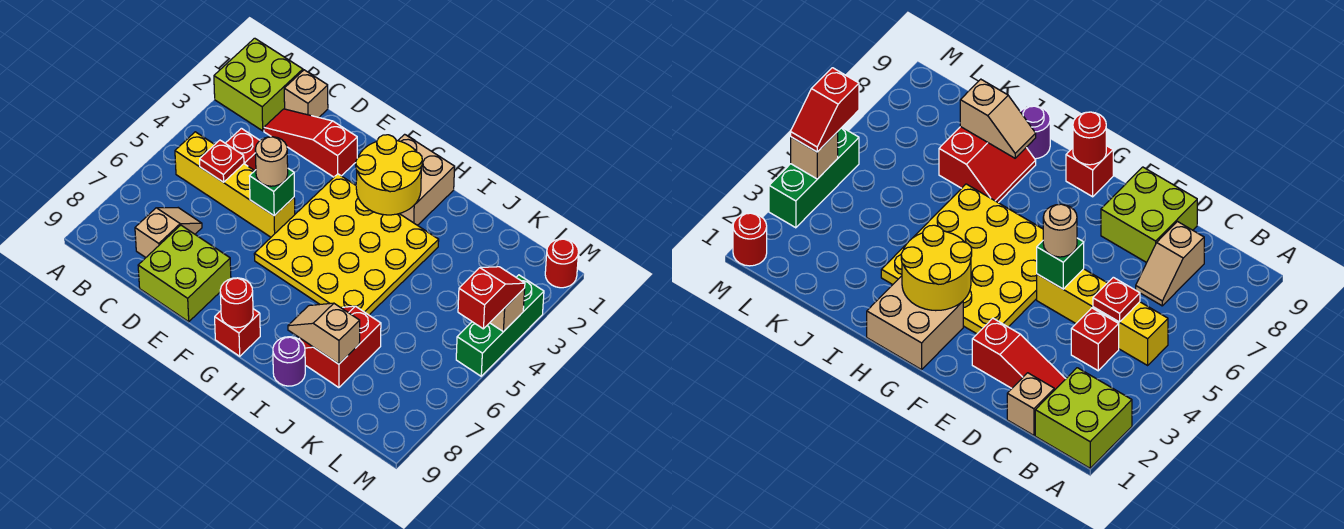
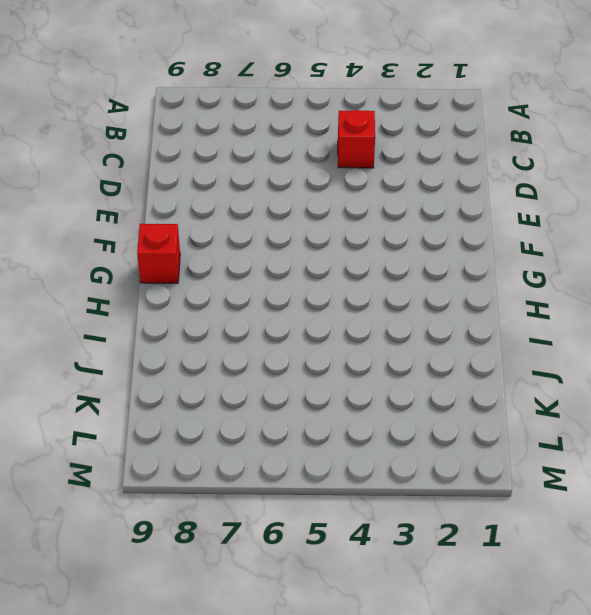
none -> lime brick A1:B2 level 1
none -> yellow brick B5:E5 level 1
none -> tan brick C1 level 1

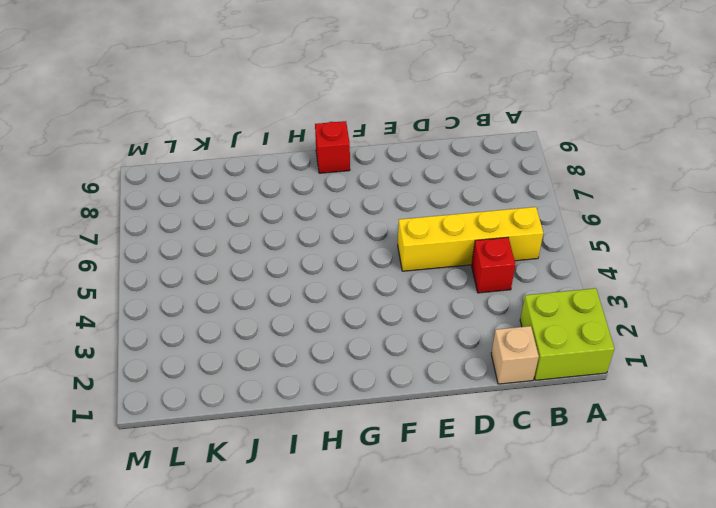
none -> red slope C2:E2 level 1 top E
none -> tan slope C7:C8 level 1 top 8
none -> lime brick D8:E9 level 1

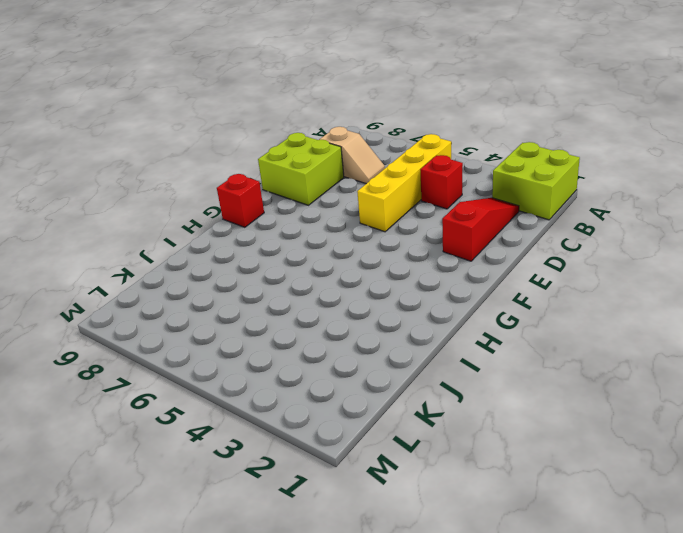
none -> tan brick C1 level 1
none -> yellow plate F3:I6 level 1
none -> tan brick G1:H2 level 1

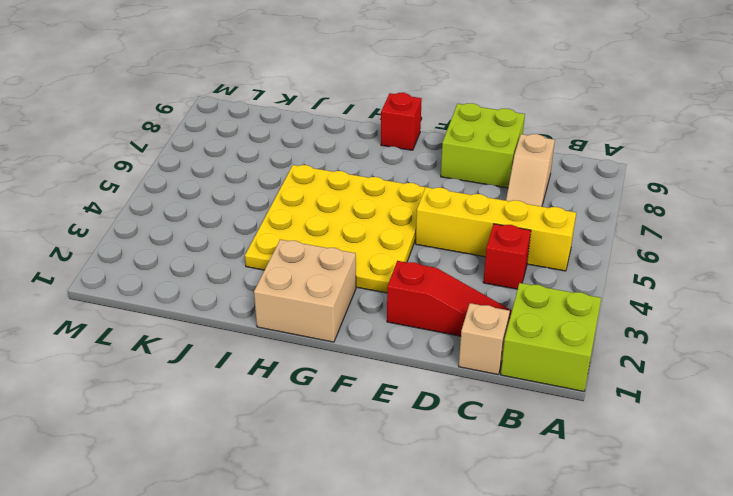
none -> red slope I7:J8 level 1 top J
none -> purple round brick I9 level 1
none -> red round brick M1 level 1

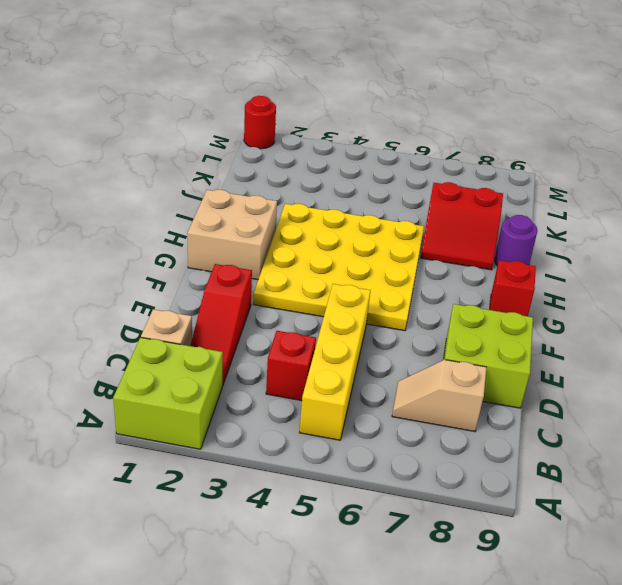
none -> green brick M3:M5 level 1
none -> red plate C5 level 2
none -> green brick E5 level 2

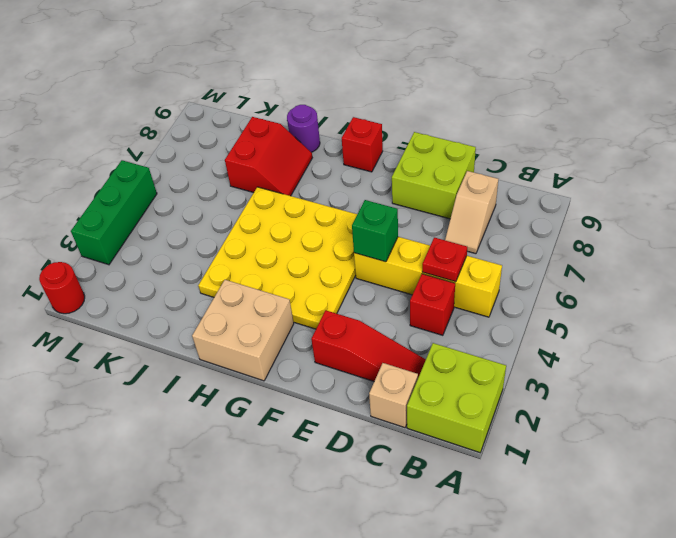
none -> yellow round brick G2:H3 level 2
none -> red round brick G9 level 2
none -> tan slope I8:J8 level 2 top J

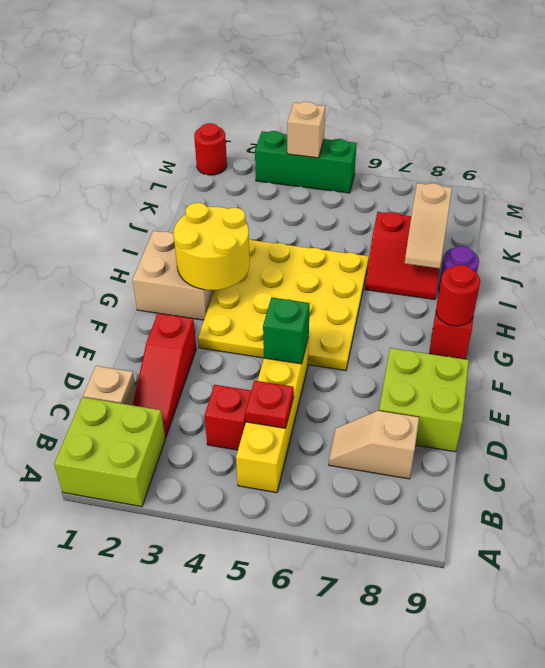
none -> tan round brick E5 level 3
none -> red slope M4:M5 level 3 top 5

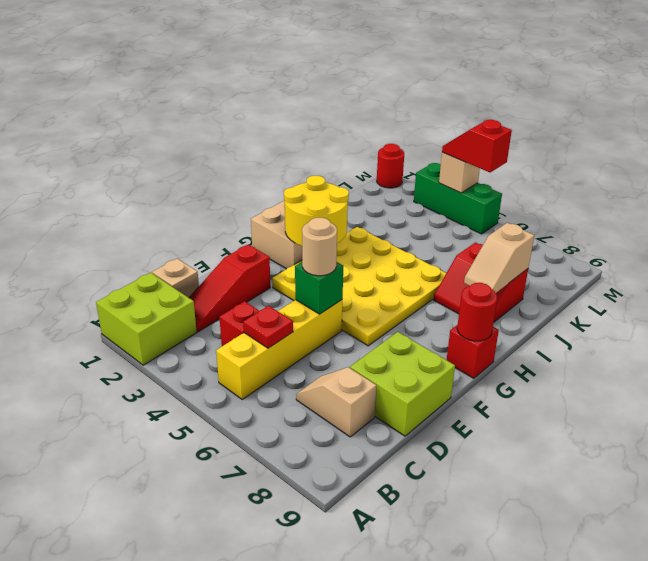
none -> purple round brick I9 level 1

